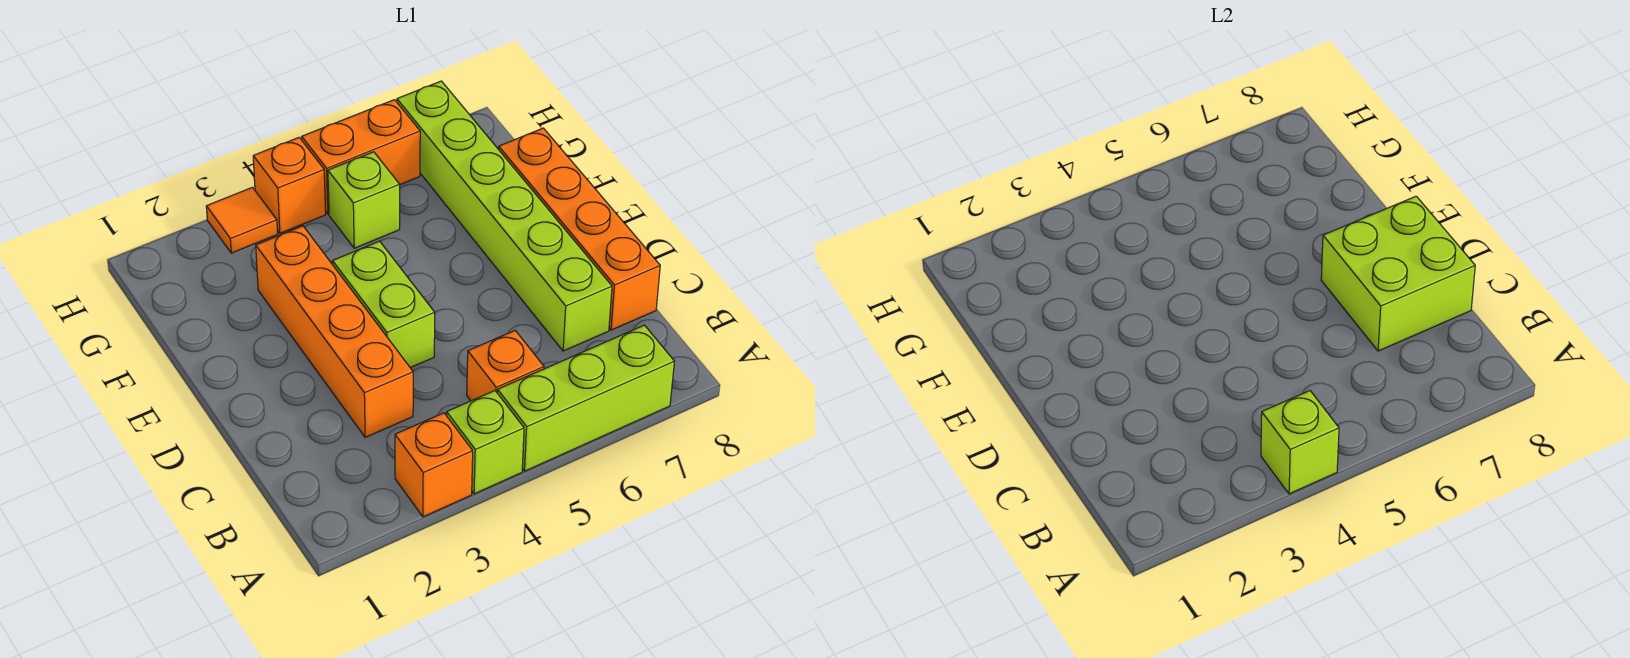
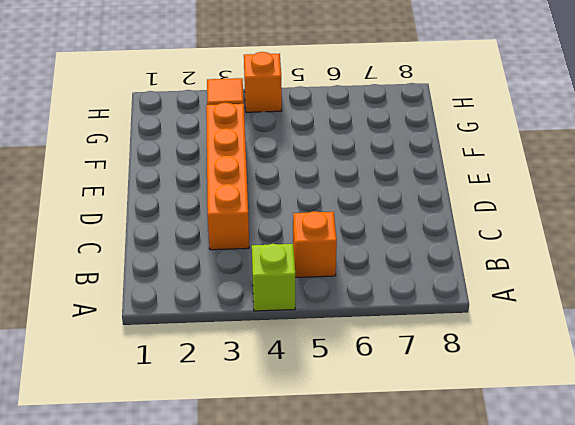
none -> orange brick A3 level 1
none -> lime brick A5:A7 level 1
none -> lime brick C7:H7 level 1

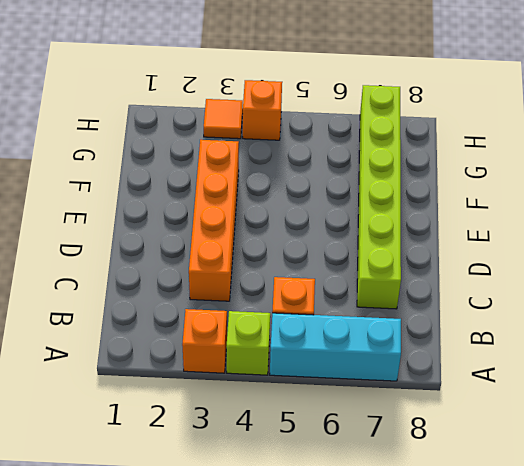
cyan brick A5:A7 level 1 -> lime brick A5:A7 level 1
none -> orange brick C8:F8 level 1
none -> lime brick D4:E4 level 1
none -> lime brick G5 level 1

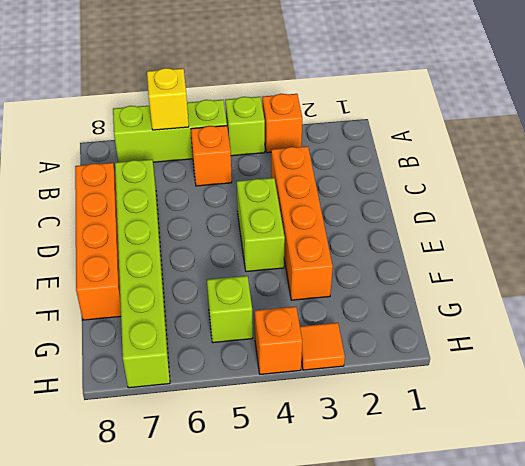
yellow brick A6 level 2 -> none
none -> orange brick H5:H6 level 1
none -> lime brick A4 level 2
none -> lime brick C7:D8 level 2

